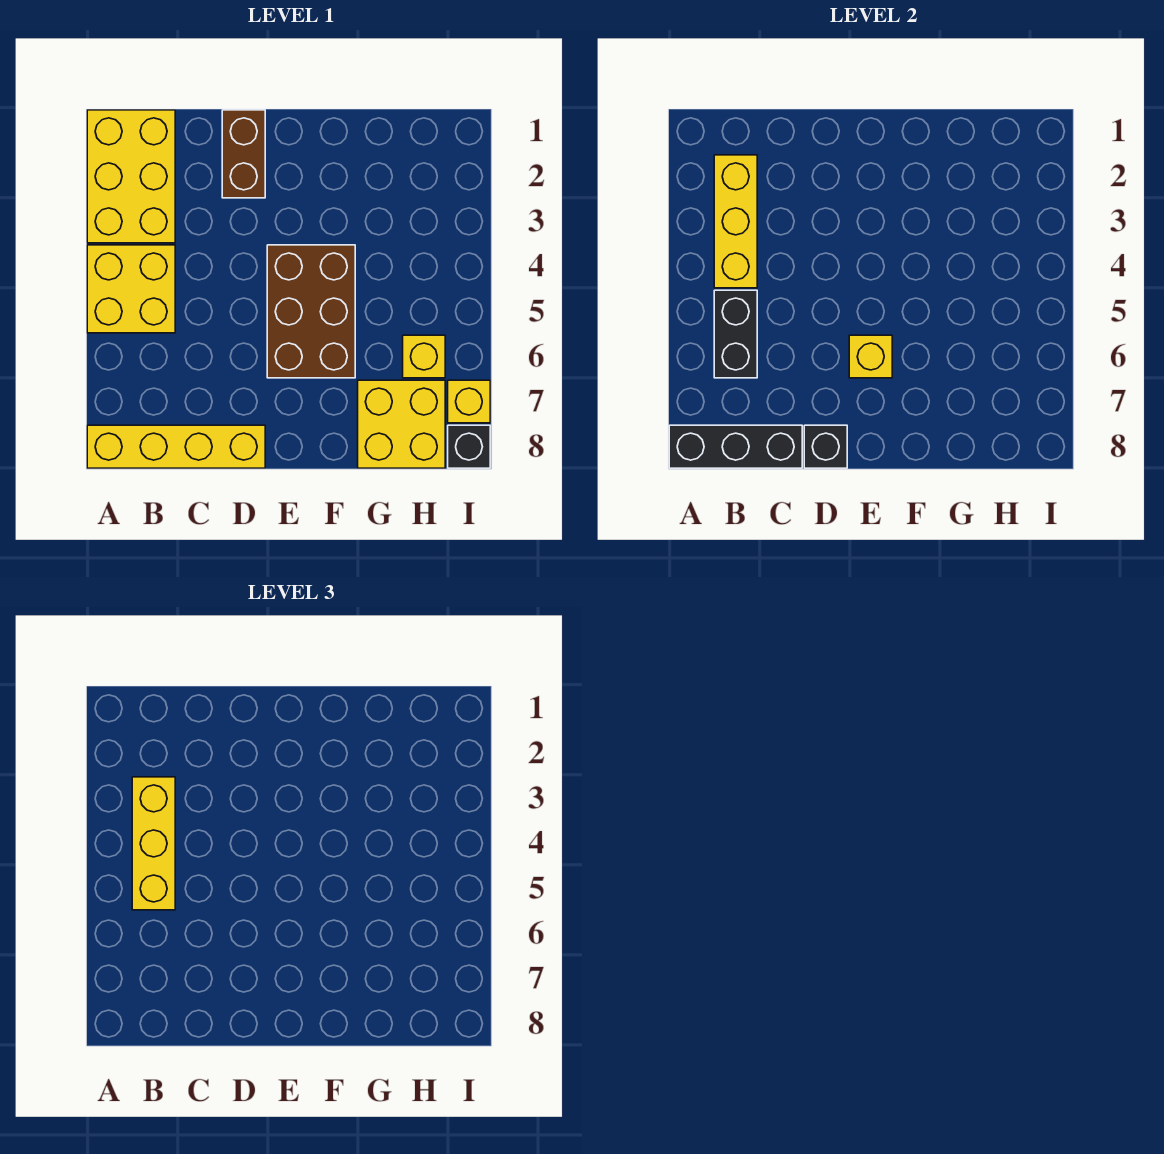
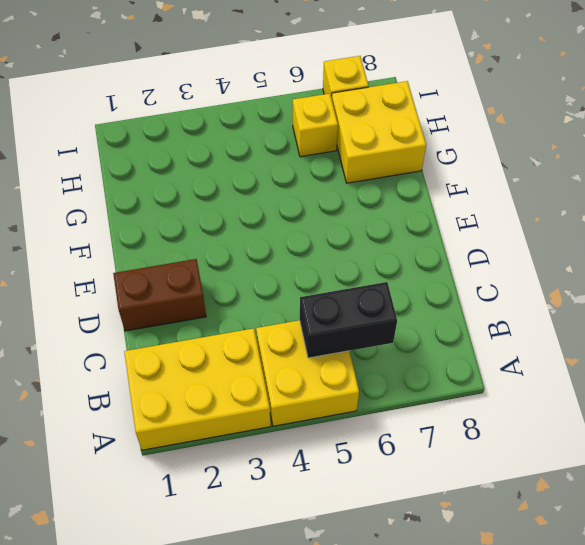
none -> yellow brick A8:D8 level 1
none -> brown brick E4:F6 level 1
none -> black brick I8 level 1

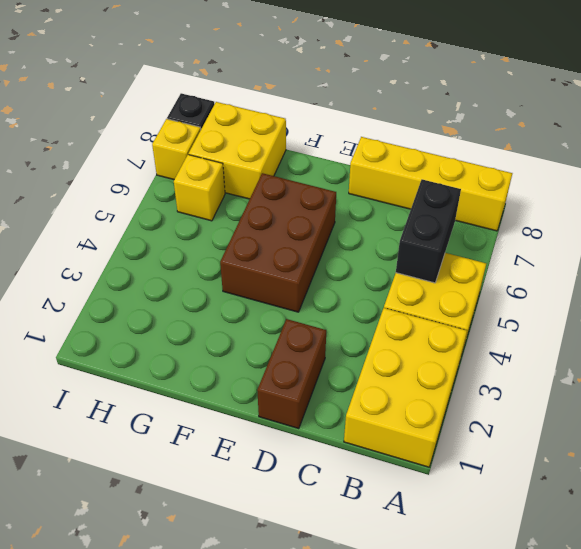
none -> black brick A8:C8 level 2
none -> yellow brick B2:B4 level 2
none -> black brick D8 level 2

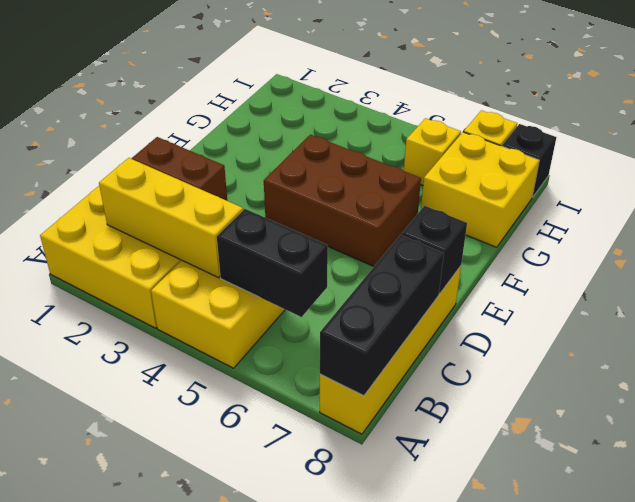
none -> yellow brick E6 level 2
none -> yellow brick B3:B5 level 3

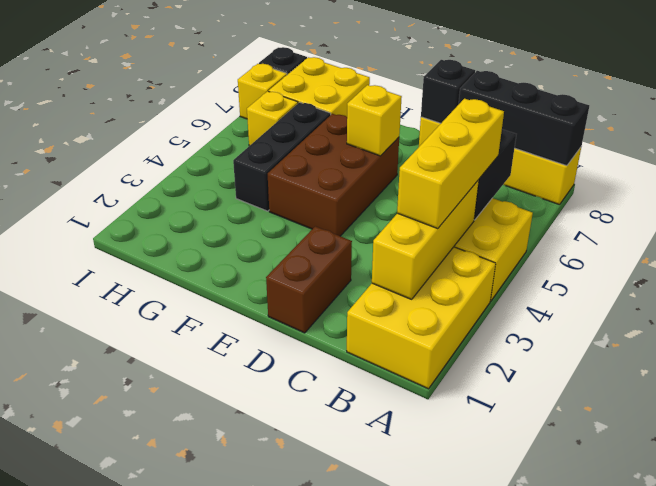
black brick G4:G6 level 1 -> none

